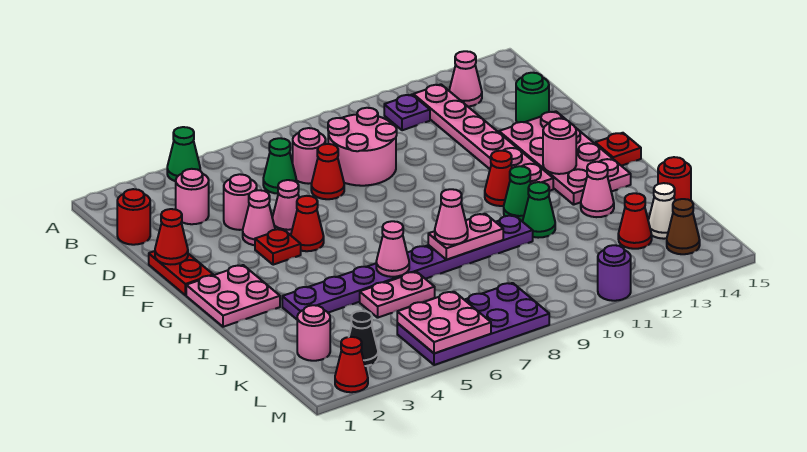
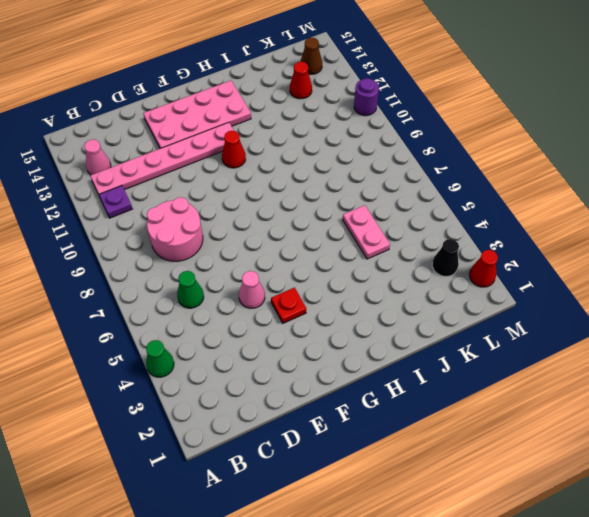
none -> red round brick C1 level 1
none -> pink round brick C3 level 1
none -> pink round brick C7 level 1
none -> pink round brick D4 level 1

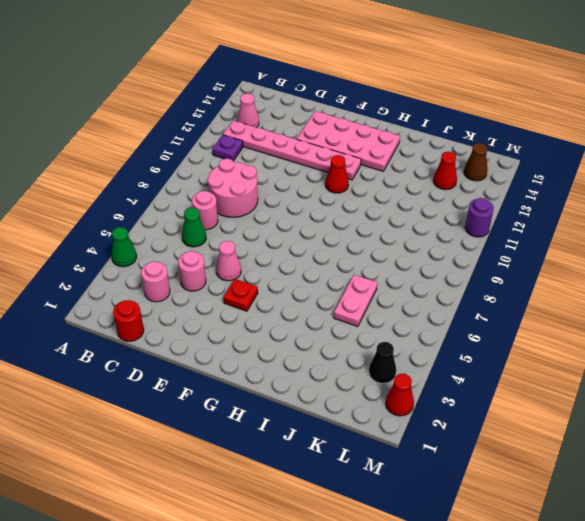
none -> red cone D7 level 1
none -> green round brick D14 level 1
none -> red plate E1:F1 level 1
none -> pink cone E4 level 1

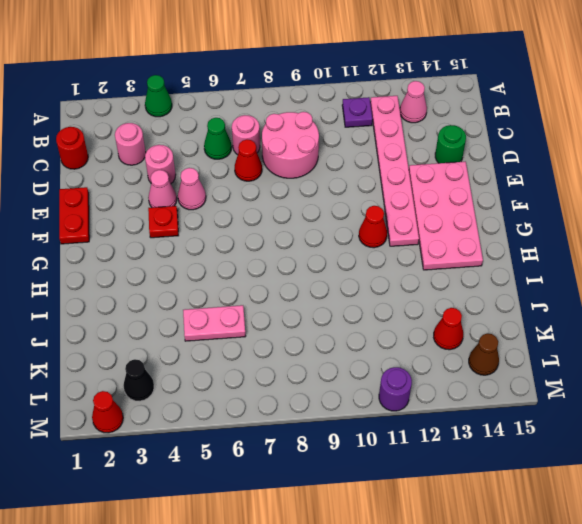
none -> red cone F5 level 1
none -> pink plate G1:H2 level 1
none -> red plate G15 level 1
none -> green cone H11 level 1

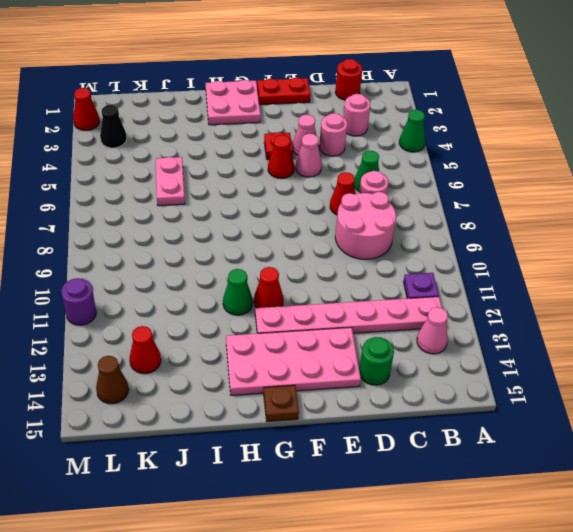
brown plate G15 level 1 -> red plate G15 level 1
none -> purple plate I3:I10 level 1
none -> green cone I11 level 1
none -> pink cone I13 level 1
none -> red round brick J15 level 1

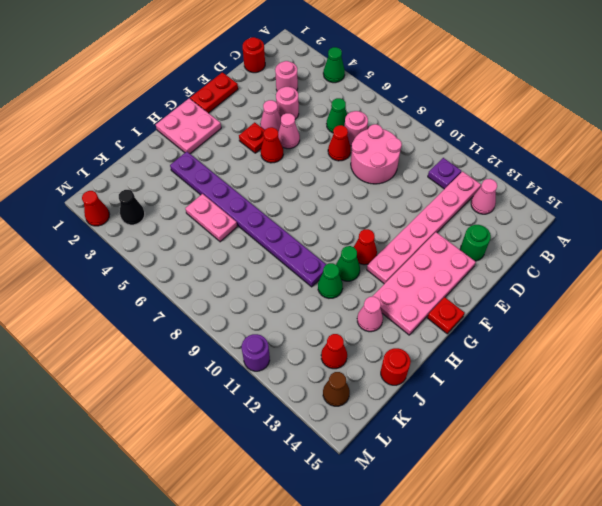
none -> pink round brick K2 level 1
none -> white cone K14 level 1
none -> purple plate L5:M8 level 1
none -> red cone E1 level 2

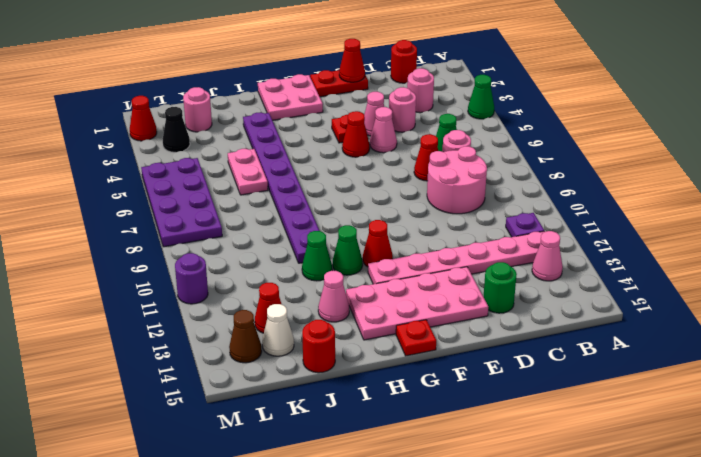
none -> pink round brick G13 level 2
none -> pink cone I6 level 2
none -> pink plate I8:I9 level 2
none -> pink plate L5:M6 level 2

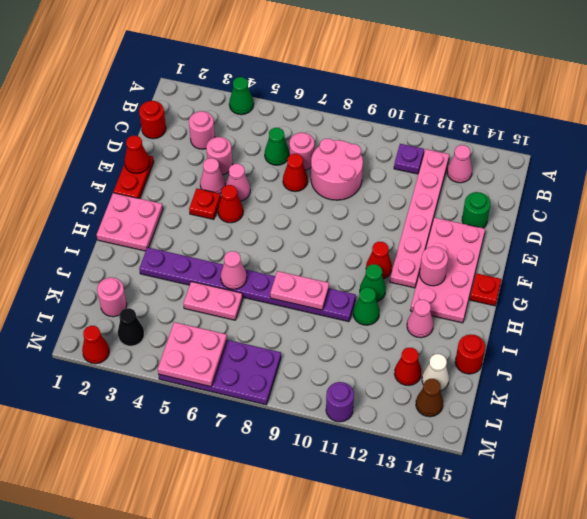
none -> pink cone I8 level 3

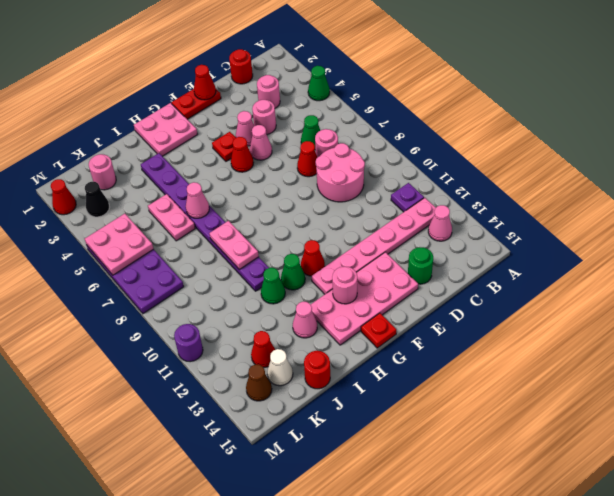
none -> pink cone I8 level 3

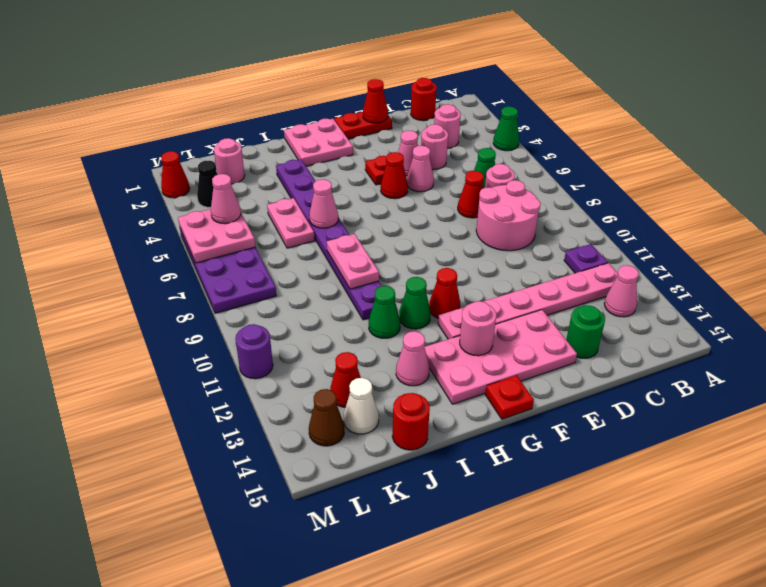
pink cone L5 level 3 -> pink cone I8 level 3

